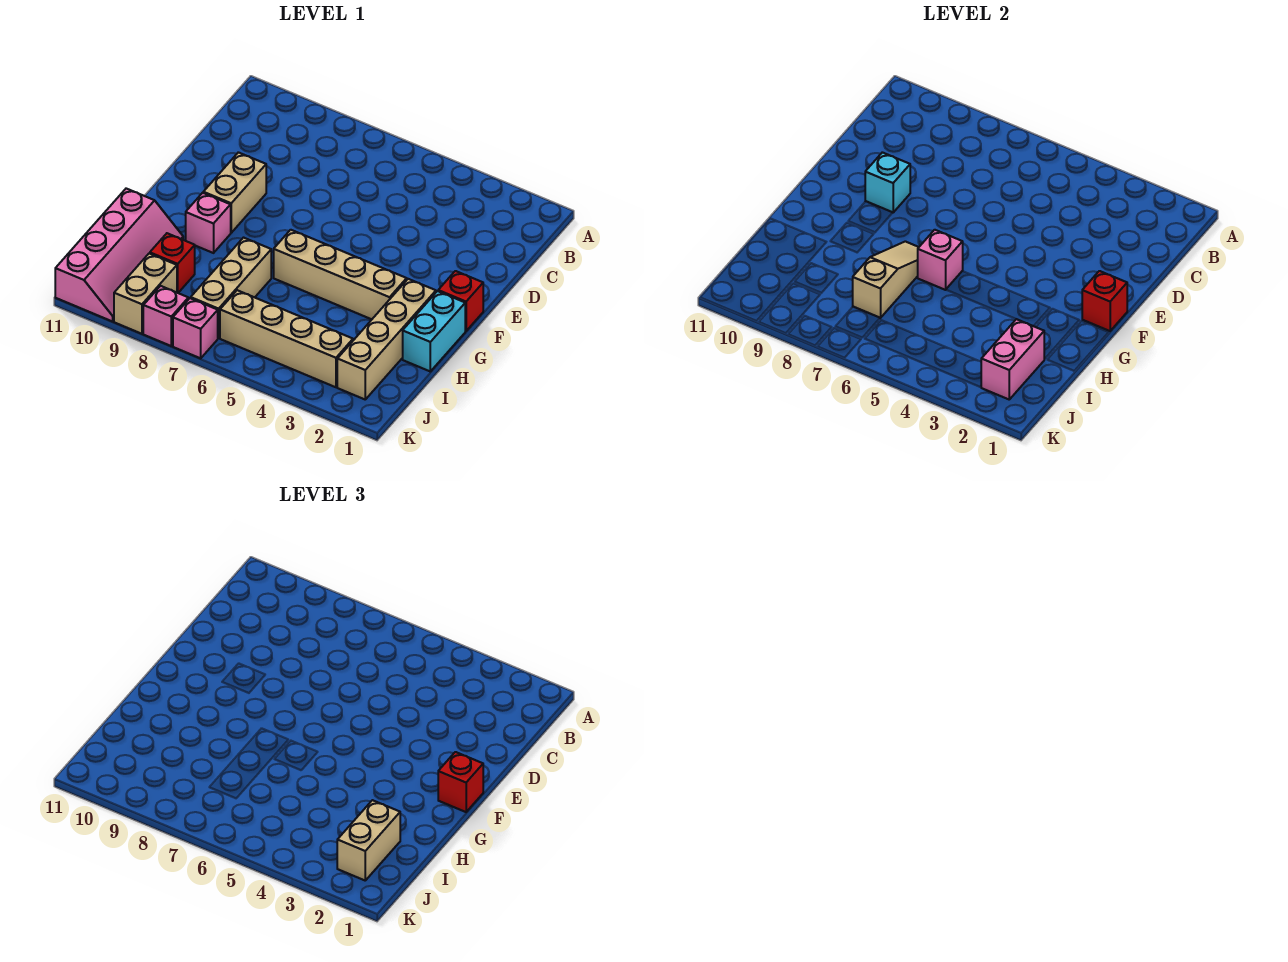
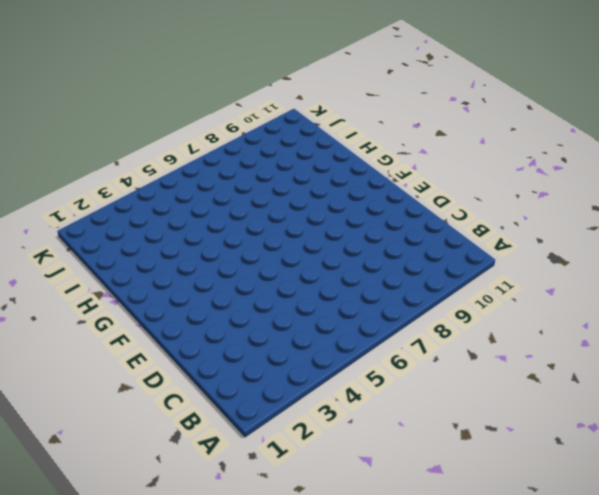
none -> tan brick E9:F9 level 1
none -> red brick F1 level 1
none -> cyan brick G1:H1 level 1

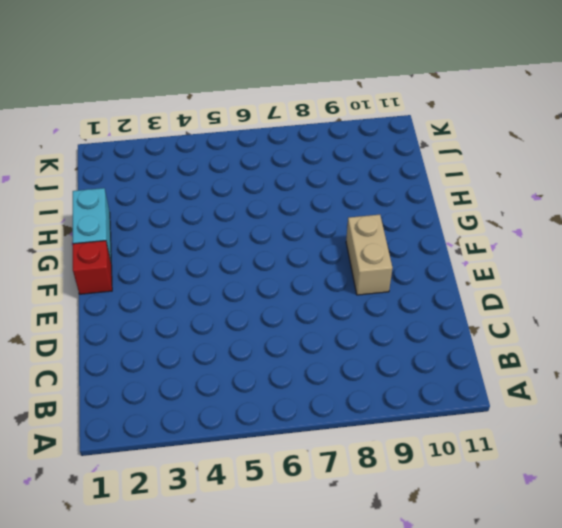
none -> tan brick G2:J2 level 1
none -> tan brick G3:G6 level 1
none -> pink brick G9 level 1

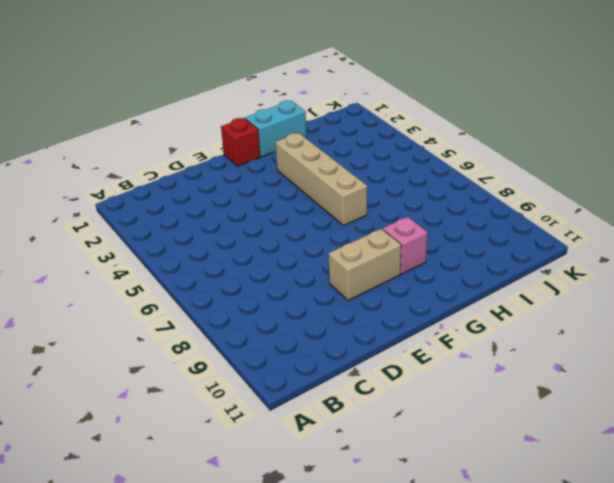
none -> tan brick G2:J2 level 1
none -> tan brick H7:J7 level 1
none -> pink slope H10:K11 level 1 top 11

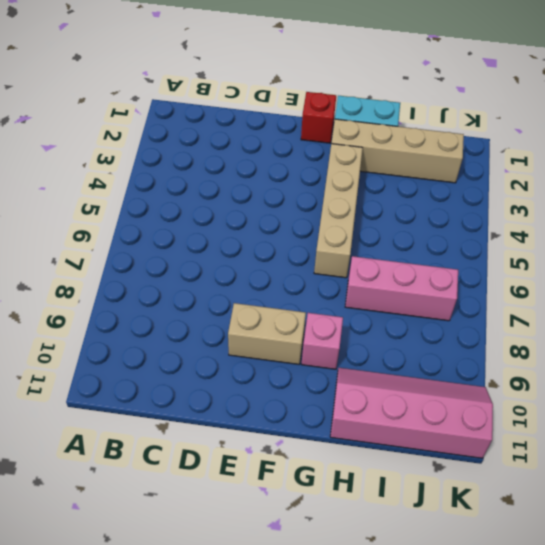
pink brick H7:J7 level 1 -> tan brick H7:J7 level 1
none -> red brick I9 level 1
none -> tan brick J3:J6 level 1
none -> tan brick J9:K9 level 1

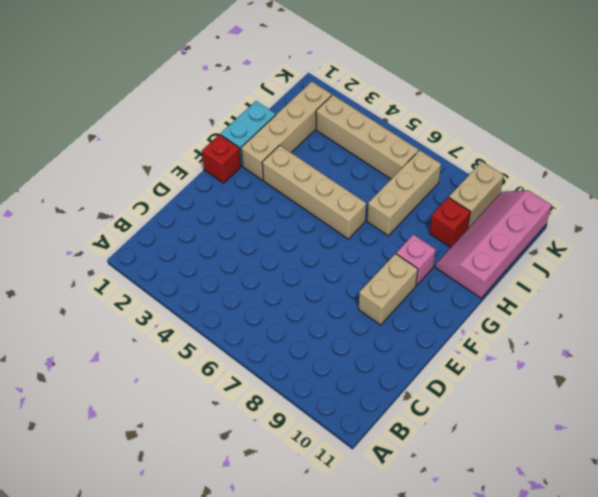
none -> pink brick K7 level 1
none -> pink brick K8 level 1
none -> cyan brick E9 level 2

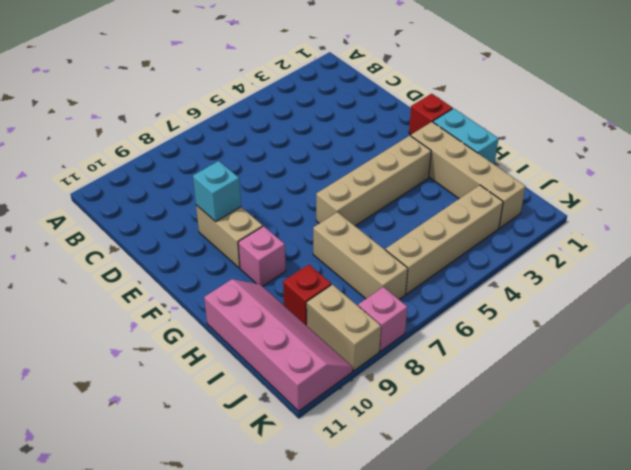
none -> pink brick K7 level 1
none -> red brick F1 level 2
none -> pink brick G6 level 2

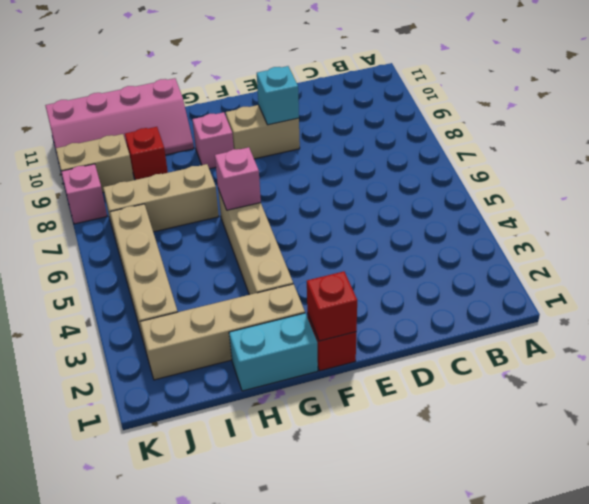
none -> pink brick K7 level 1
none -> tan slope G7:I7 level 2 top I
none -> pink brick I2:J2 level 2

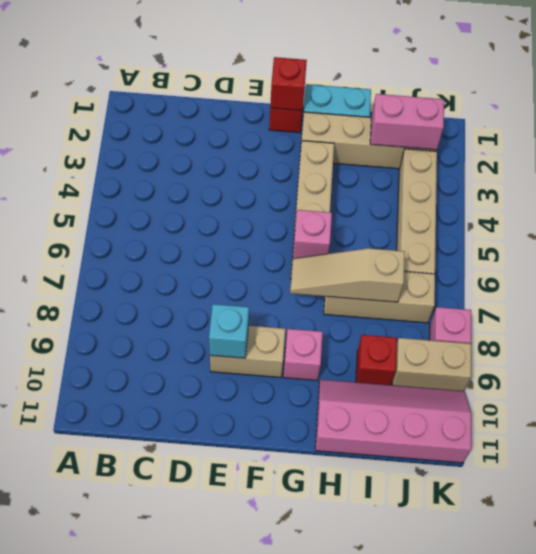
none -> pink brick K7 level 1
none -> red brick F1 level 3
none -> tan brick I2:J2 level 3

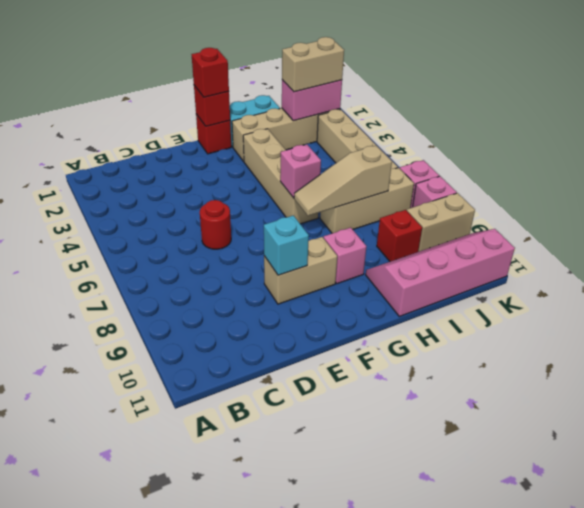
red round brick D6 level 1 -> none

